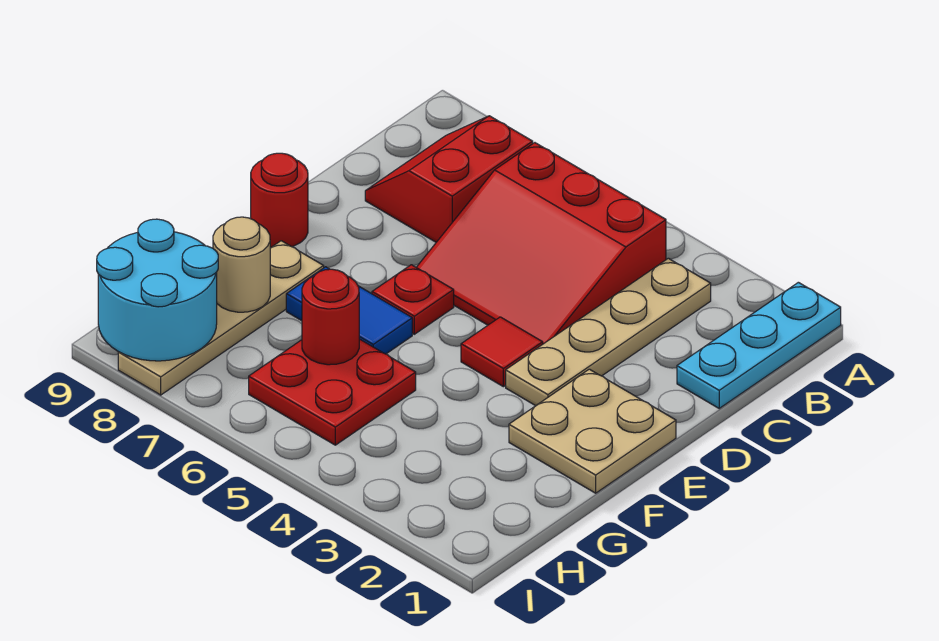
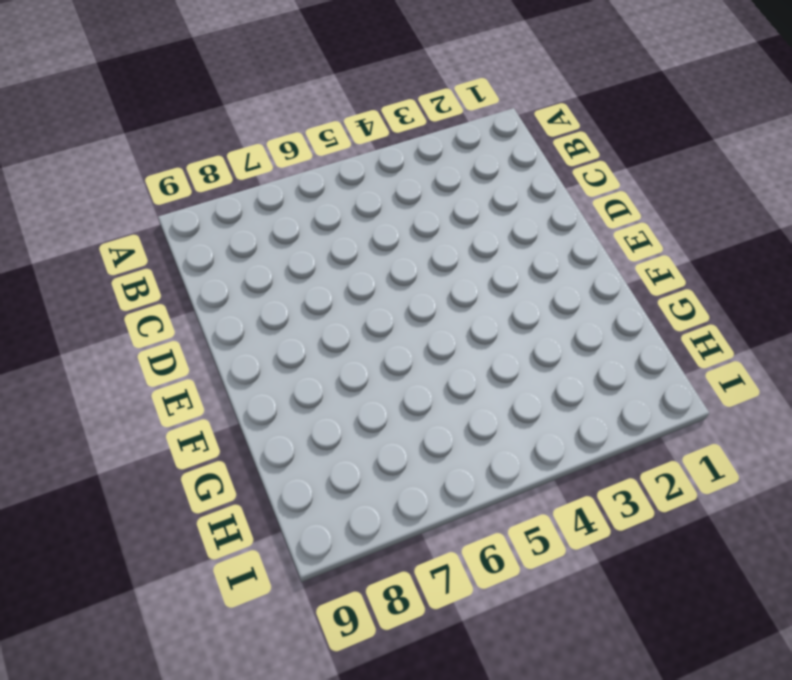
none -> cyan plate A1:C1 level 1
none -> tan plate B3:E3 level 1
none -> red slope B4:D6 level 1 top B

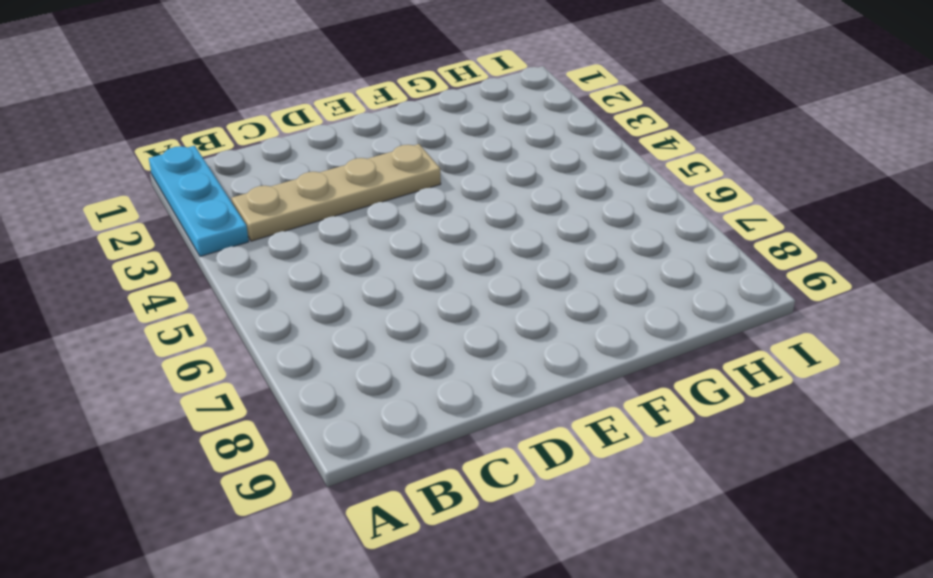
cyan plate A1:A3 level 1 -> cyan plate A1:C1 level 1
none -> red slope B4:D6 level 1 top B
none -> red slope B7:C8 level 1 top 7
none -> tan plate E1:F2 level 1

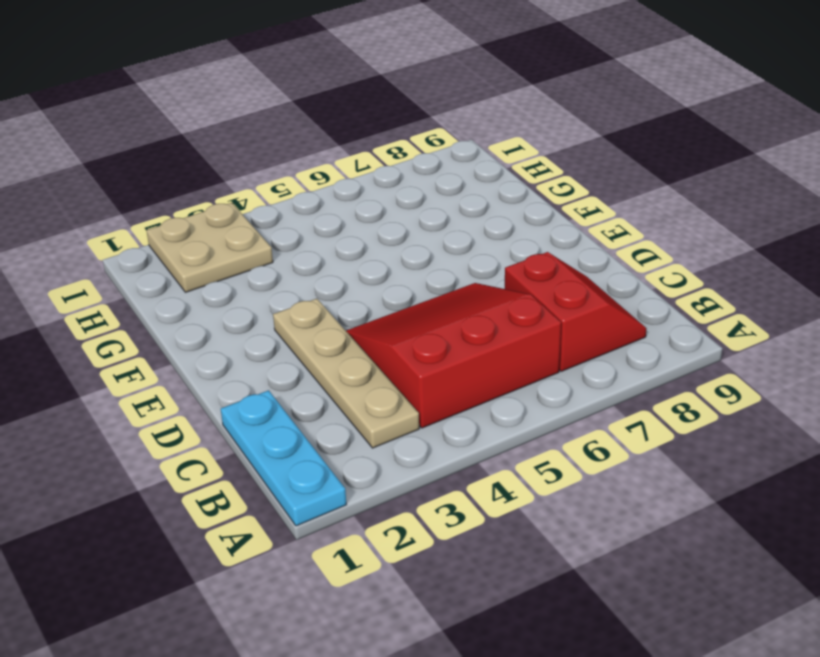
tan plate H2:I3 level 1 -> tan plate E1:F2 level 1
none -> red tile E4 level 1
none -> red plate E6 level 1
none -> red round brick E9 level 1

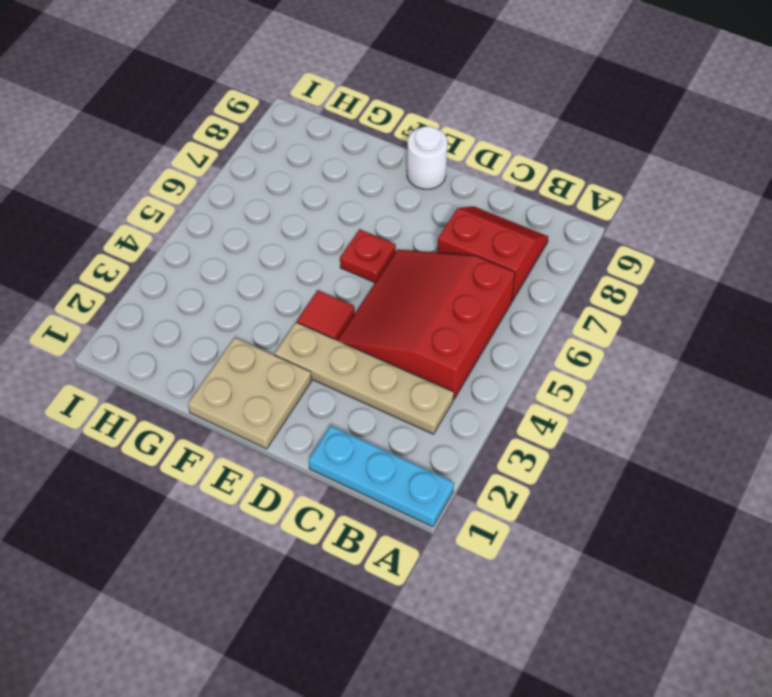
white round brick E9 level 1 -> red round brick E9 level 1
none -> blue tile F6:F7 level 1
none -> tan plate F8:I8 level 1
none -> red plate G5:H6 level 1

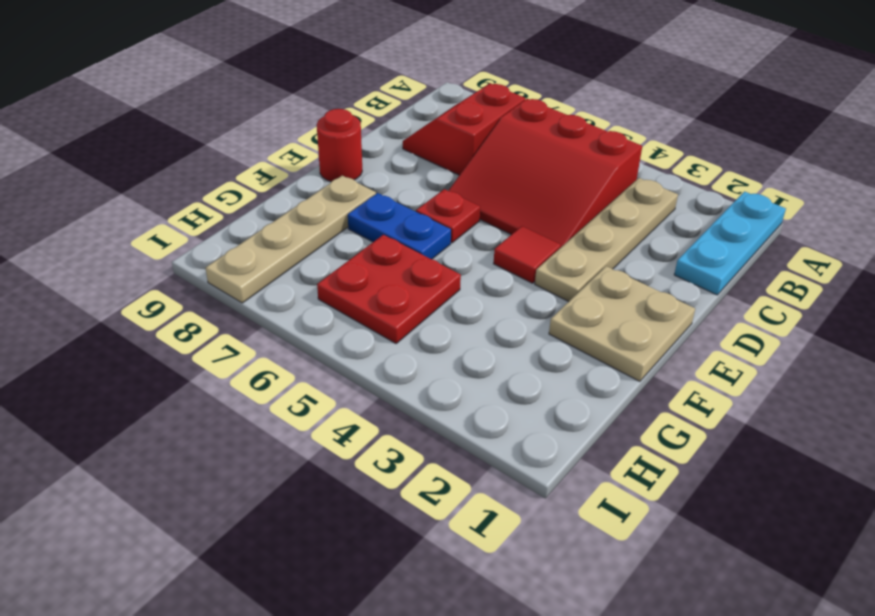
blue plate F6:F7 level 1 -> blue tile F6:F7 level 1
none -> red round brick G6 level 2
none -> tan round brick G8 level 2
none -> cyan round brick H8:I9 level 2

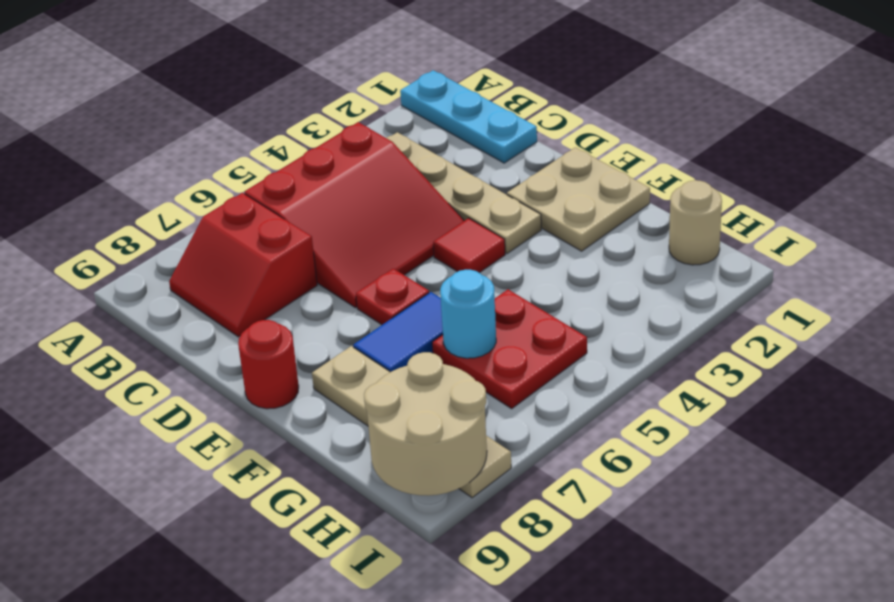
cyan round brick G6 level 2 -> red round brick G6 level 2
tan round brick H1 level 1 -> tan round brick G8 level 2
tan round brick H8:I9 level 2 -> cyan round brick H8:I9 level 2

